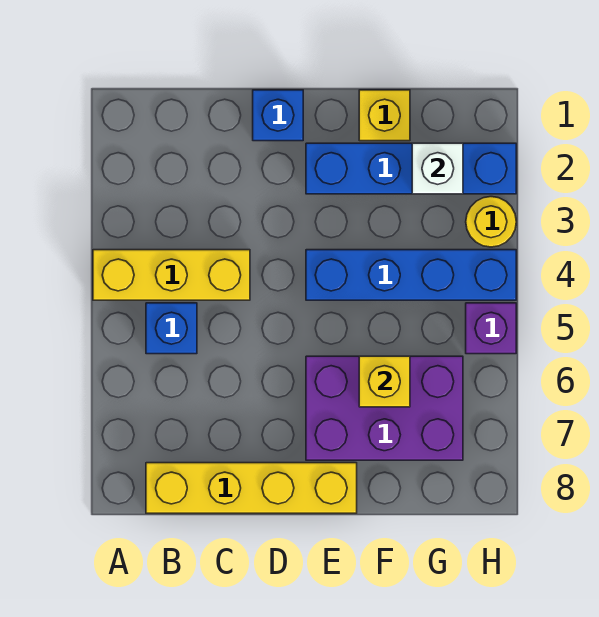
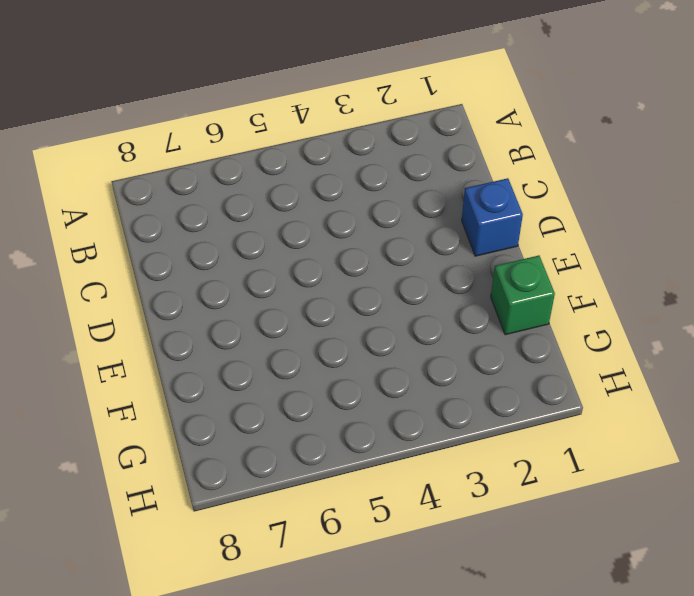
green brick F1 level 1 -> yellow brick F1 level 1
none -> yellow brick A4:C4 level 1
none -> blue brick B5 level 1
none -> yellow brick B8:E8 level 1

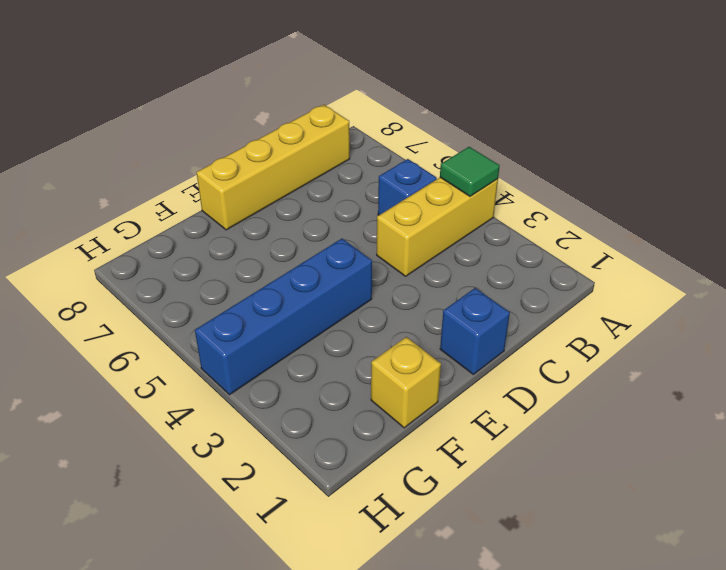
green tile A4 level 2 -> none
none -> blue brick E2:H2 level 1
none -> purple brick E6:G7 level 1
none -> yellow round brick H3 level 1

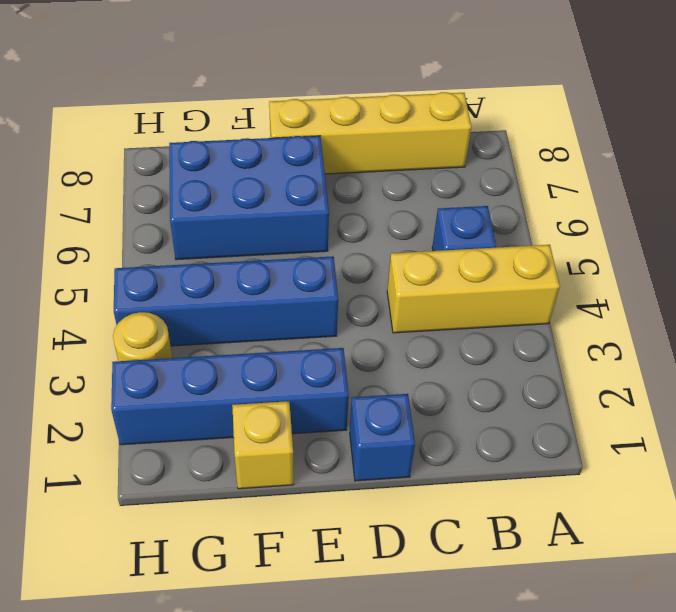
blue brick E6:G7 level 1 -> purple brick E6:G7 level 1
none -> purple brick H5 level 1
none -> yellow brick F6 level 2
none -> white brick G2 level 2

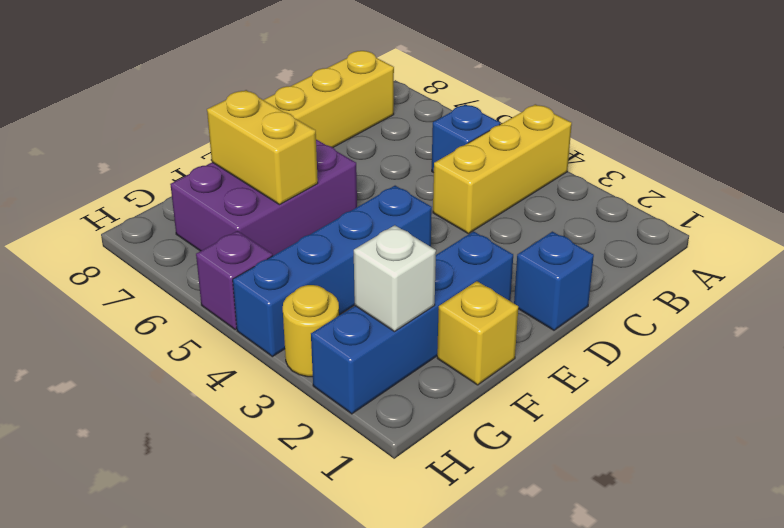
yellow brick F6:F7 level 2 -> yellow brick F6 level 2

